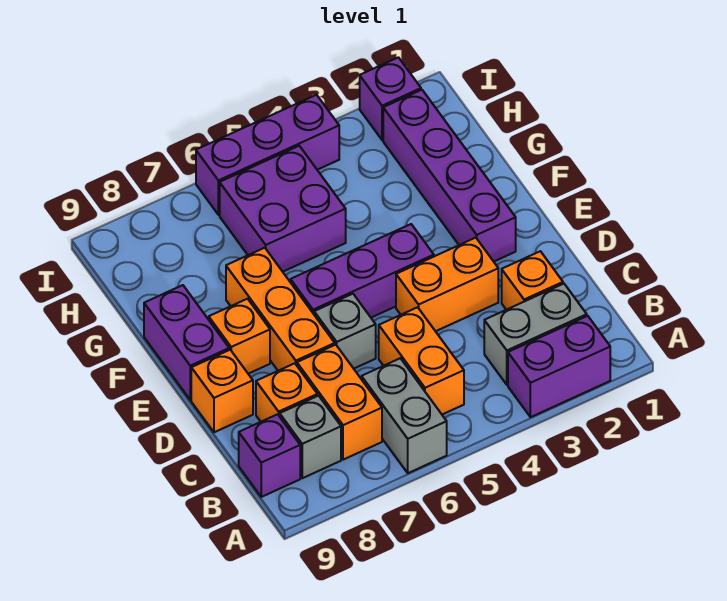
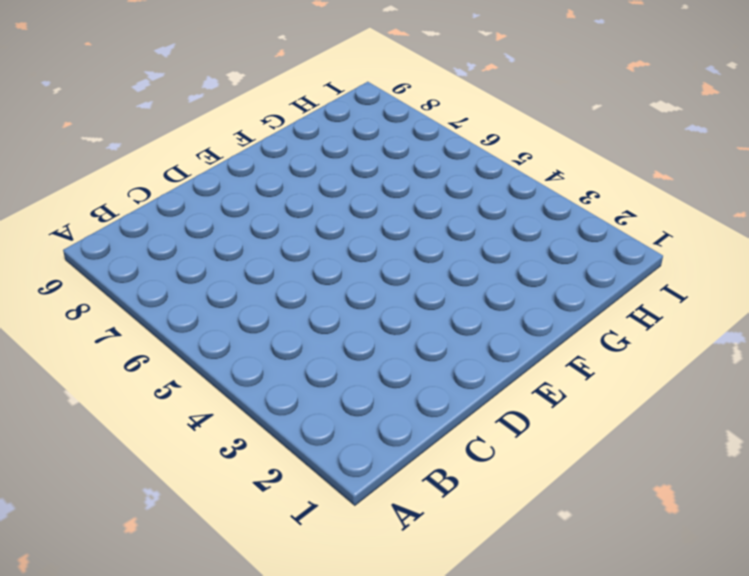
none -> purple brick A2:A3 level 1
none -> grey brick A6:B6 level 1
none -> grey brick B2:B3 level 1

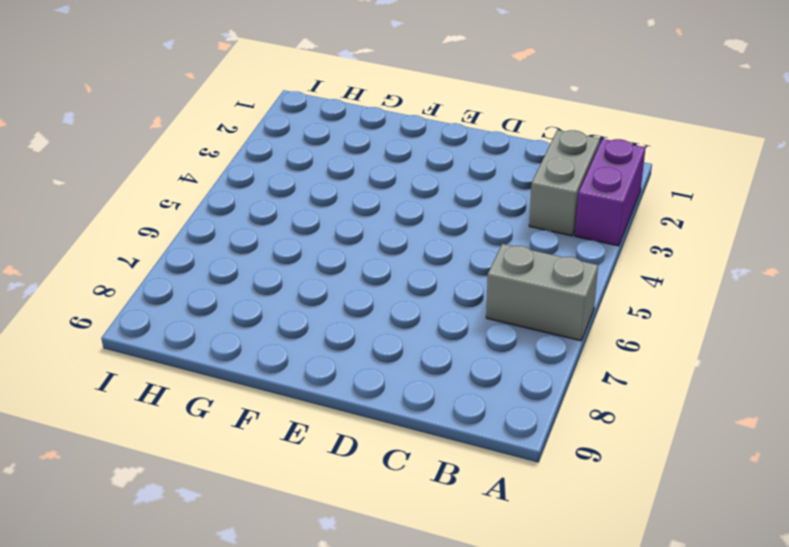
none -> orange brick B5:C5 level 1
none -> orange brick B7:C7 level 1
none -> grey brick B8 level 1

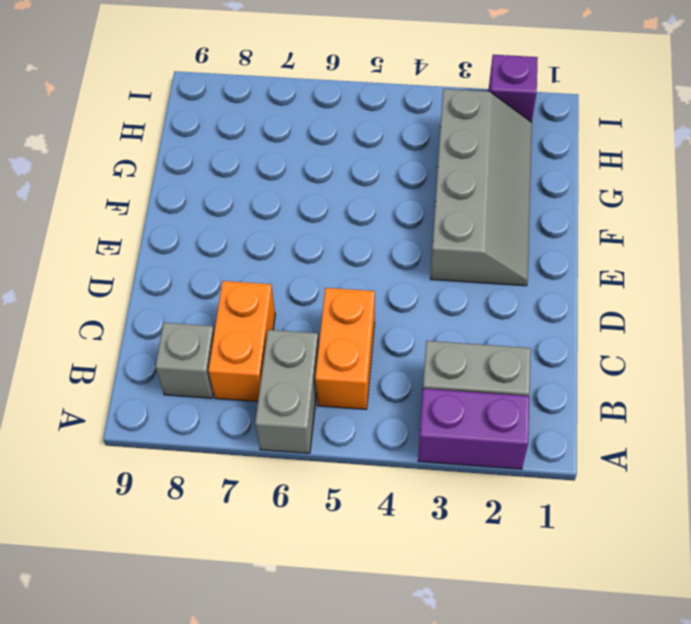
grey slope E2:H3 level 1 top 3 -> purple brick E2:H2 level 1
none -> purple brick B9 level 1
none -> orange brick C2 level 1
none -> orange brick C8 level 1

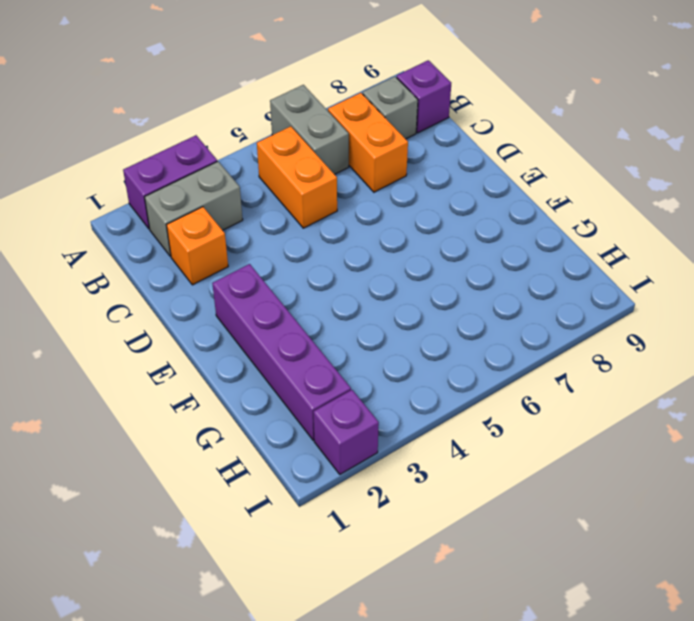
none -> orange brick C8 level 1
none -> orange brick D3:D4 level 1
none -> grey brick D6 level 1

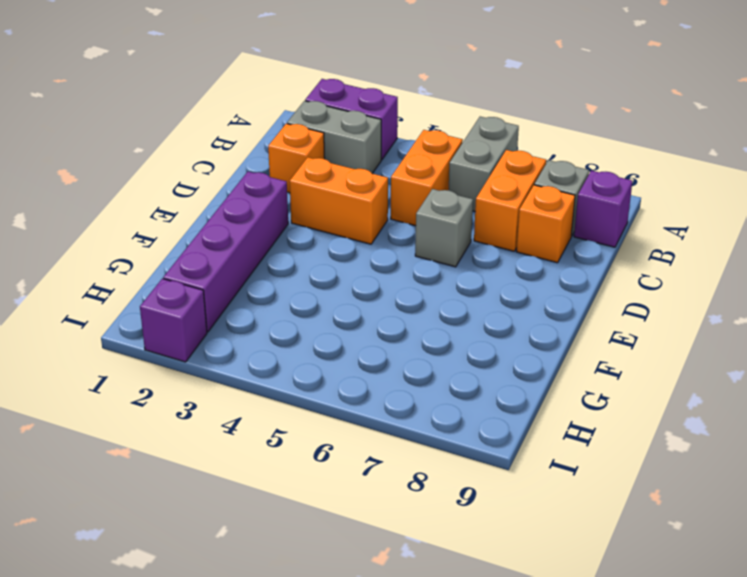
none -> orange brick D7:F7 level 1
none -> orange brick D9 level 1
none -> purple brick E4:E6 level 1

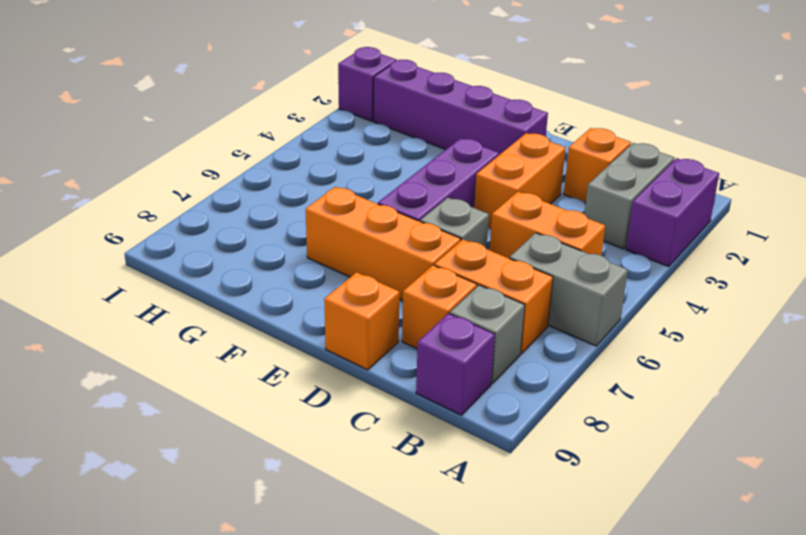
none -> orange brick E8 level 1
none -> purple brick E9:F9 level 1
none -> purple brick G5:H6 level 1

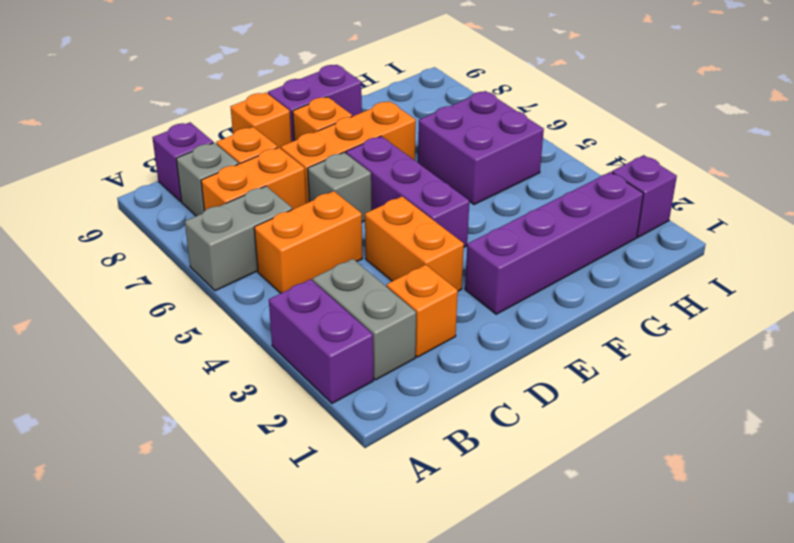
none -> purple brick I4:I6 level 1

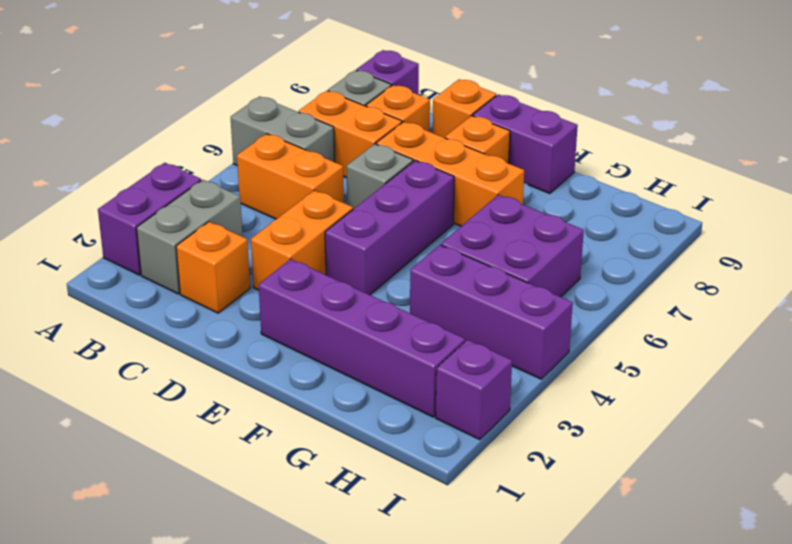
purple brick G4:I4 level 1 -> purple brick I4:I6 level 1

